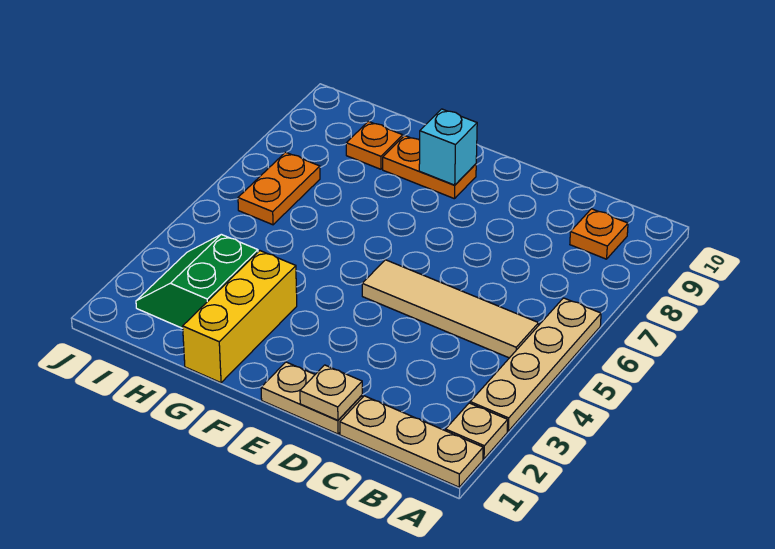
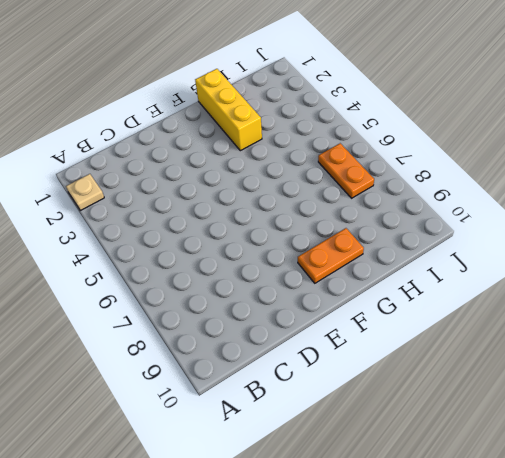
none -> tan plate A1:C1 level 1
none -> tan plate A3:A6 level 1
none -> tan tile B5:E5 level 1

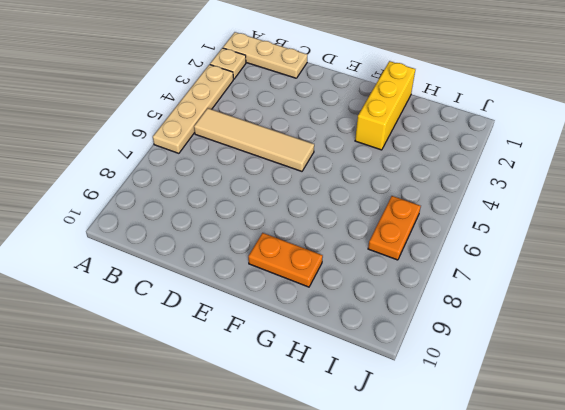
none -> orange plate B9 level 1
none -> tan plate D1:E1 level 1
none -> green slope H2:I3 level 1 top H

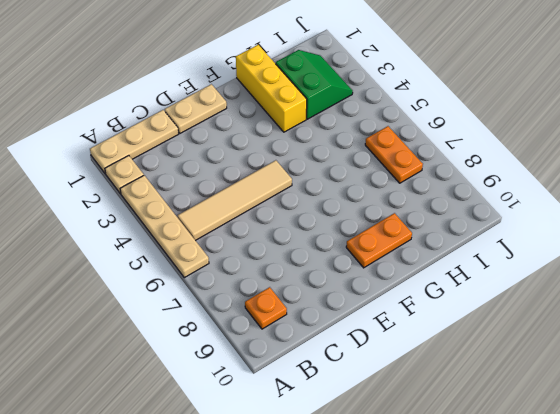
none -> orange plate H9 level 1
none -> tan plate D1 level 2
none -> cyan brick F9 level 2

